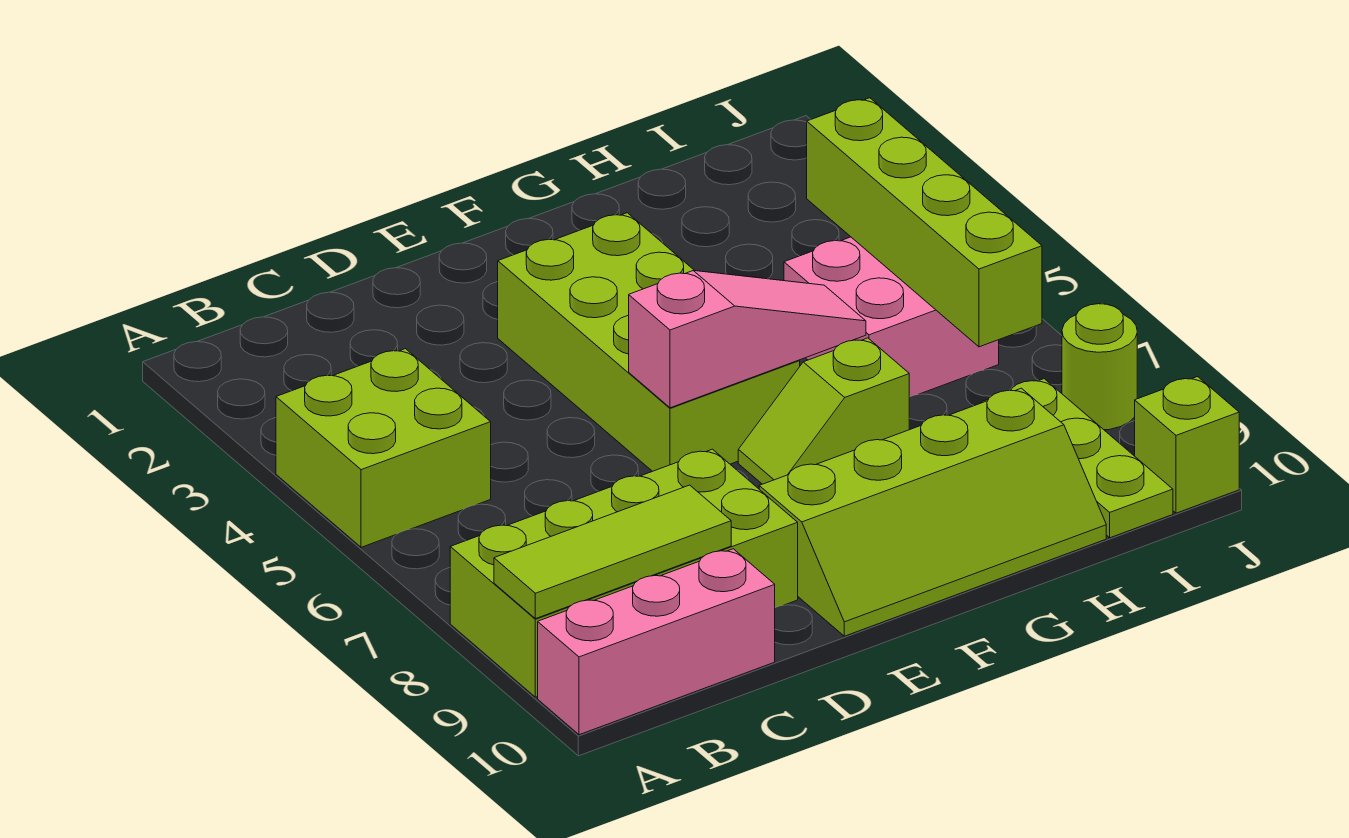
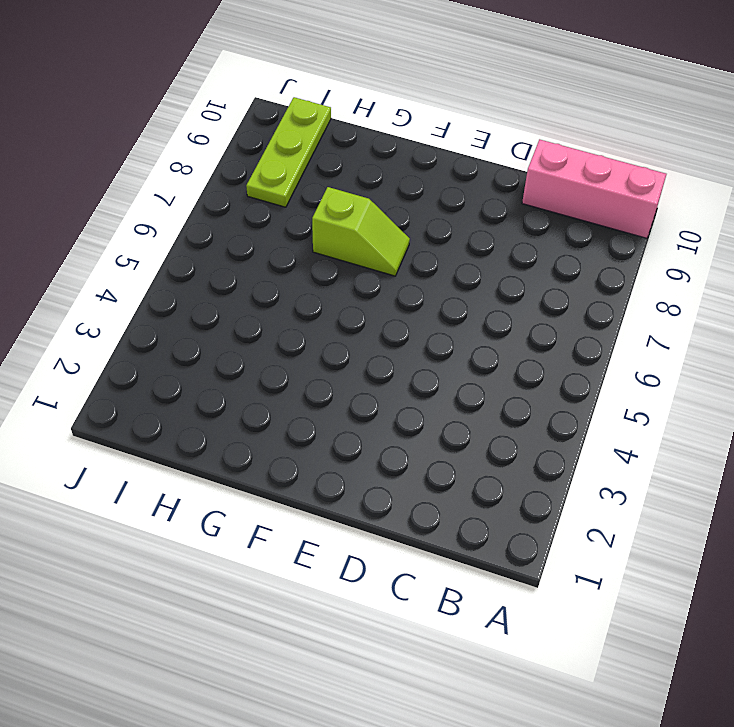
none -> lime brick A4:B5 level 1
none -> lime brick A8:D9 level 1
none -> lime brick E3:F6 level 1

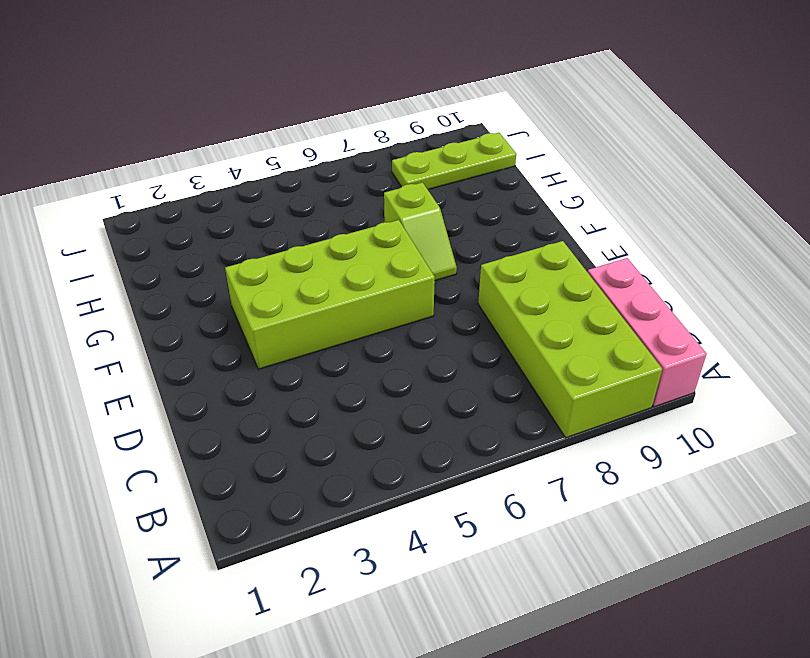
none -> lime brick A4:B5 level 1
none -> lime slope E9:H10 level 1 top 9
none -> pink brick H5:I6 level 1

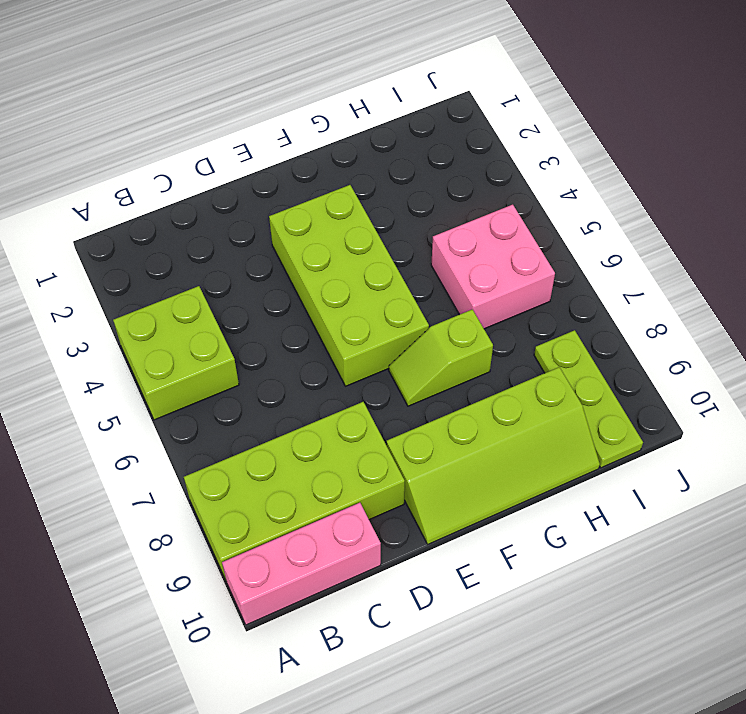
none -> lime round brick J8 level 1
none -> lime brick J10 level 1
none -> lime tile A9:C9 level 2

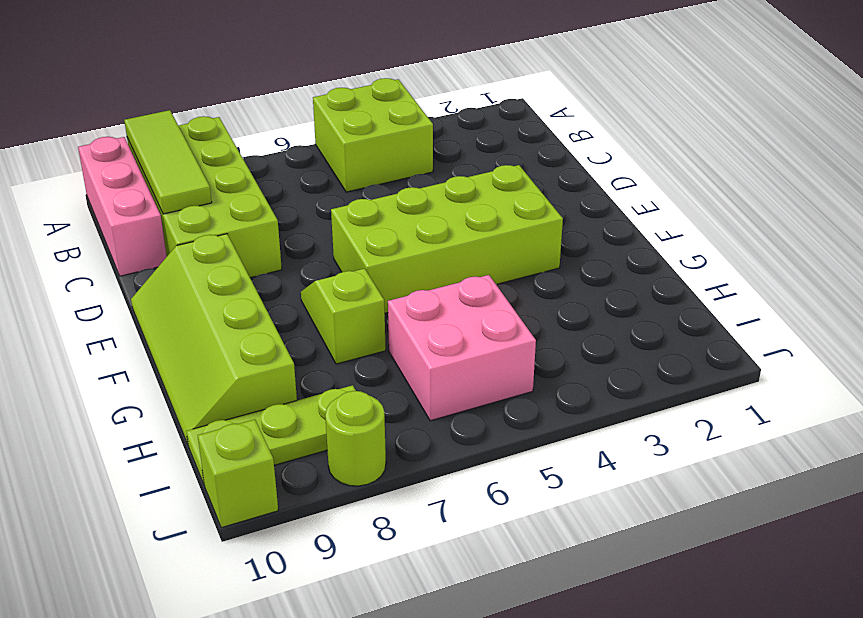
none -> pink slope E6:G6 level 2 top E
none -> lime brick I4:I7 level 2

